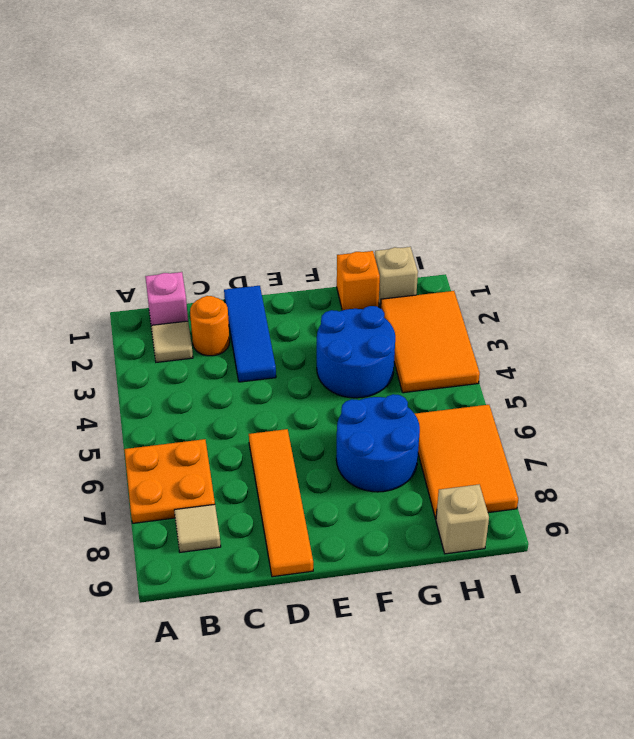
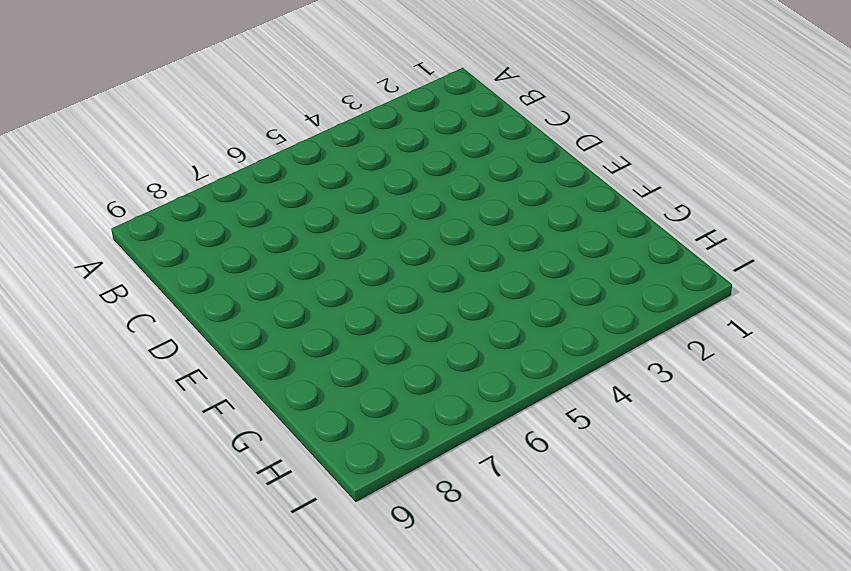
none -> orange plate A6:B7 level 1
none -> pink brick B1 level 1
none -> tan tile B2 level 1

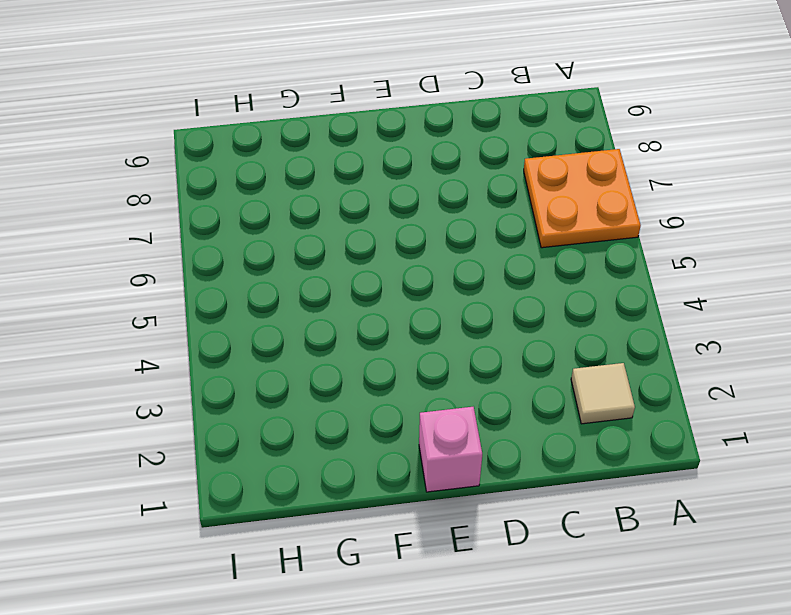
pink brick E1 level 1 -> pink brick B1 level 1
none -> tan tile B8 level 1
none -> orange round brick C2 level 1
none -> blue tile D1:D3 level 1

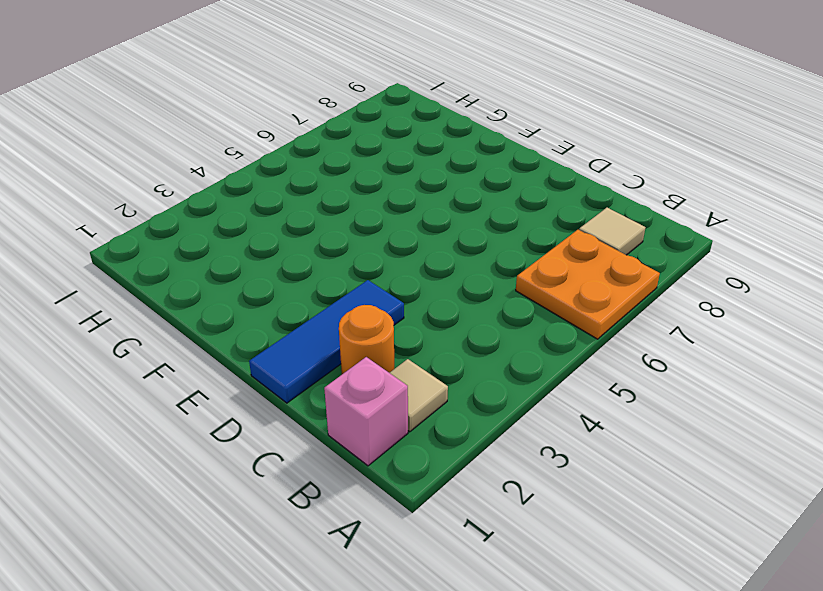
none -> orange tile D6:D9 level 1
none -> blue round brick F3:G4 level 1
none -> blue round brick F6:G7 level 1

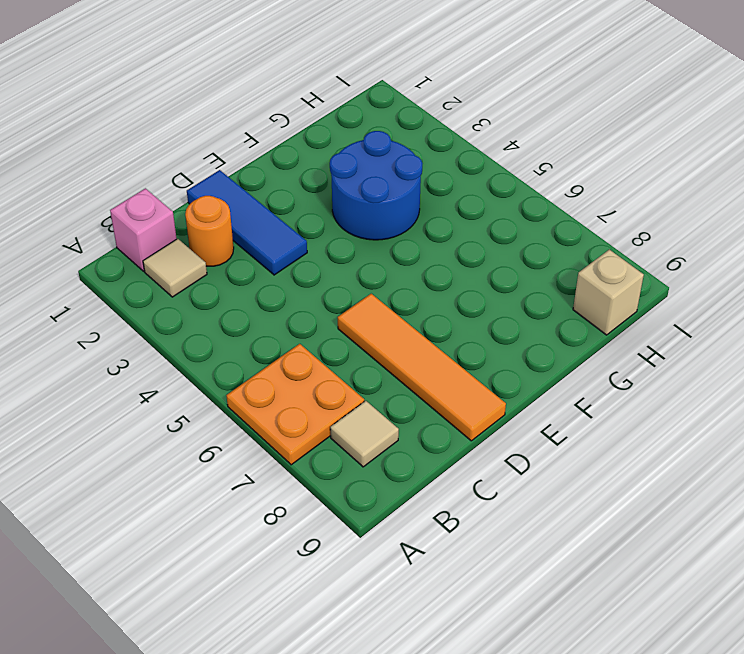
none -> blue round brick F6:G7 level 1
none -> orange brick G1 level 1
none -> tan brick H1 level 1

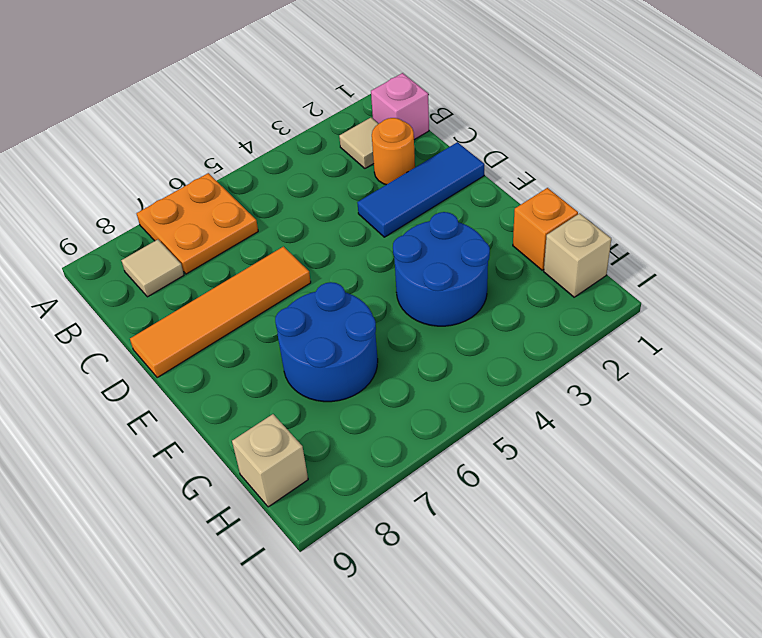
none -> orange tile H2:I4 level 1
none -> orange tile H6:I8 level 1

